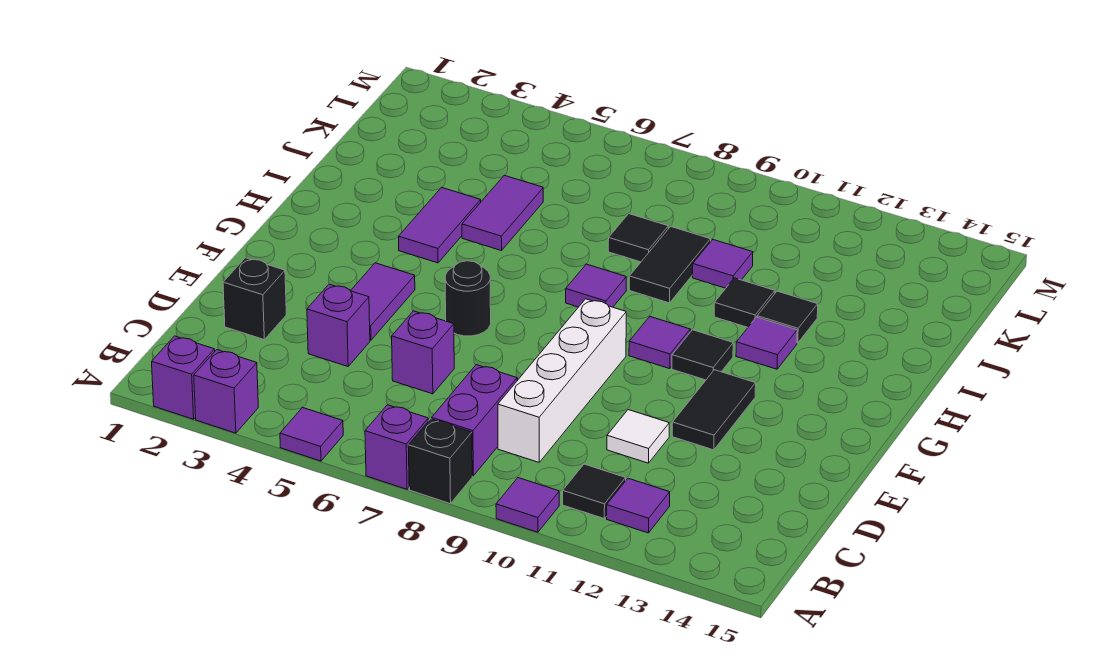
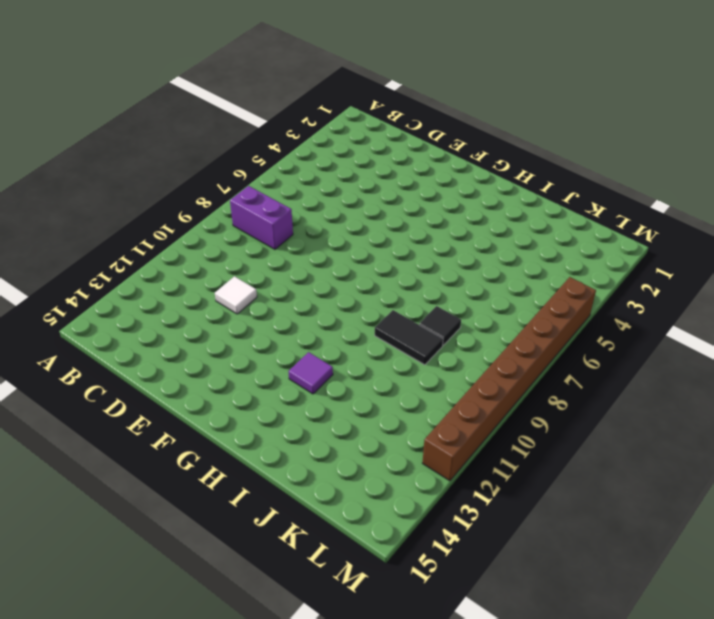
brown brick M5:M12 level 1 -> none
none -> purple brick A2 level 1
none -> purple brick A3 level 1
none -> purple tile A5 level 1

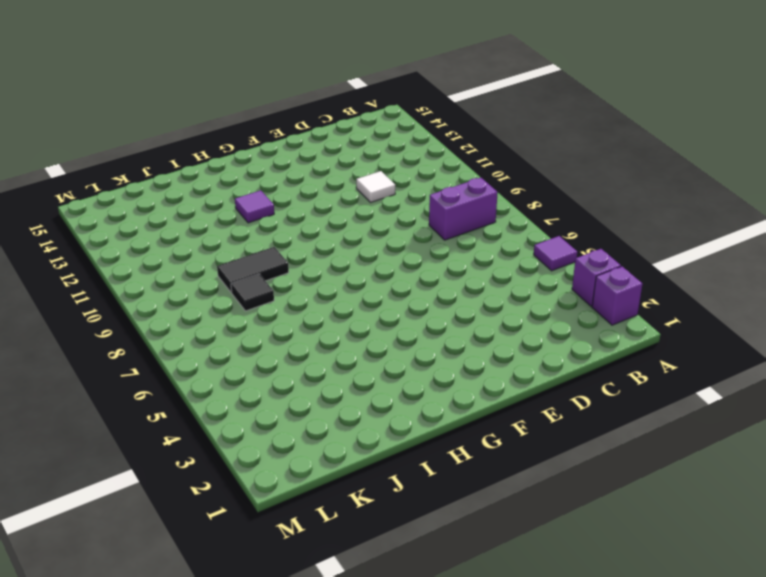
none -> purple brick A7 level 1
none -> black brick A8 level 1
none -> purple tile A10 level 1

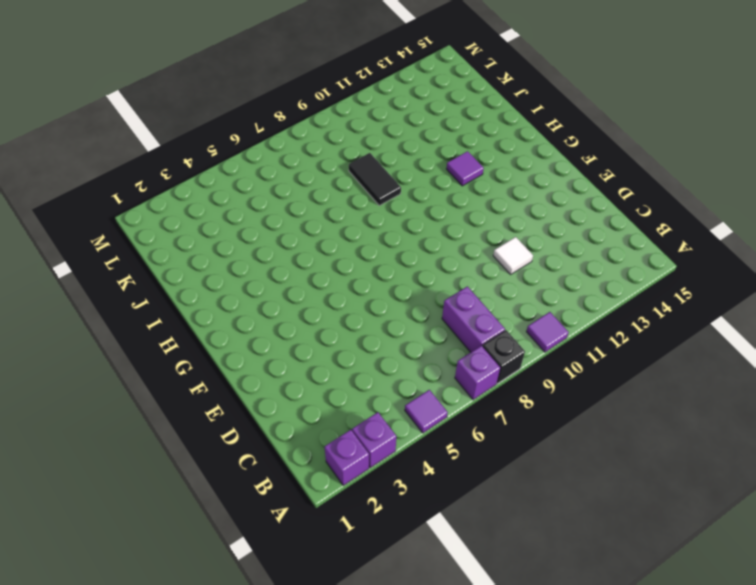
none -> black tile B11 level 1
none -> purple tile B12 level 1
none -> white brick C9:F9 level 1

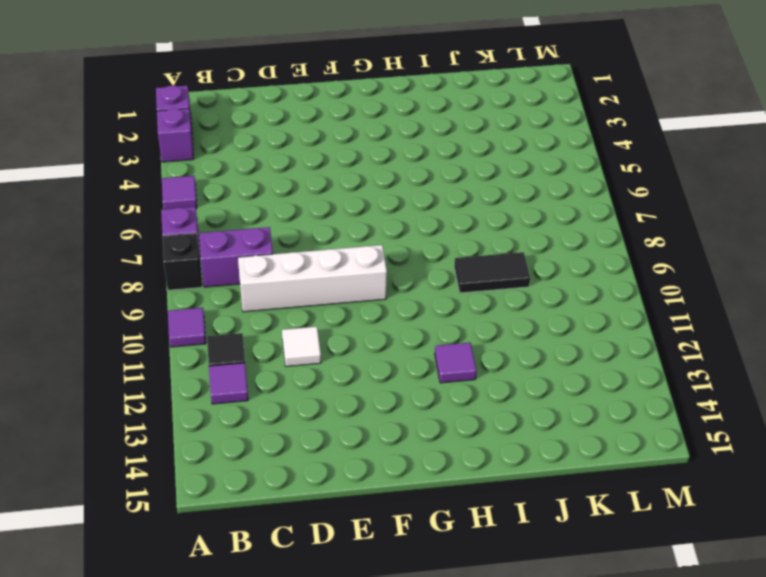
none -> black brick D2 level 1
none -> purple brick D4 level 1
none -> purple brick D6 level 1

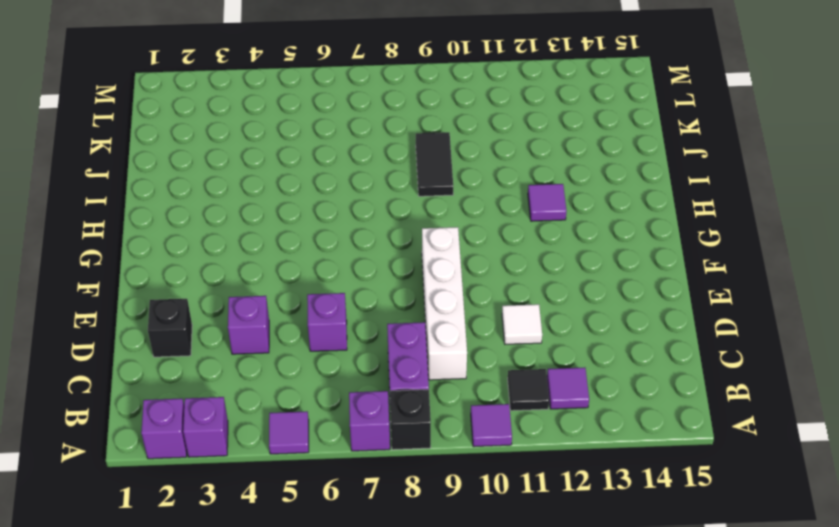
none -> purple tile E4:F4 level 1
none -> black tile E12:F12 level 1
none -> black round brick F6 level 1

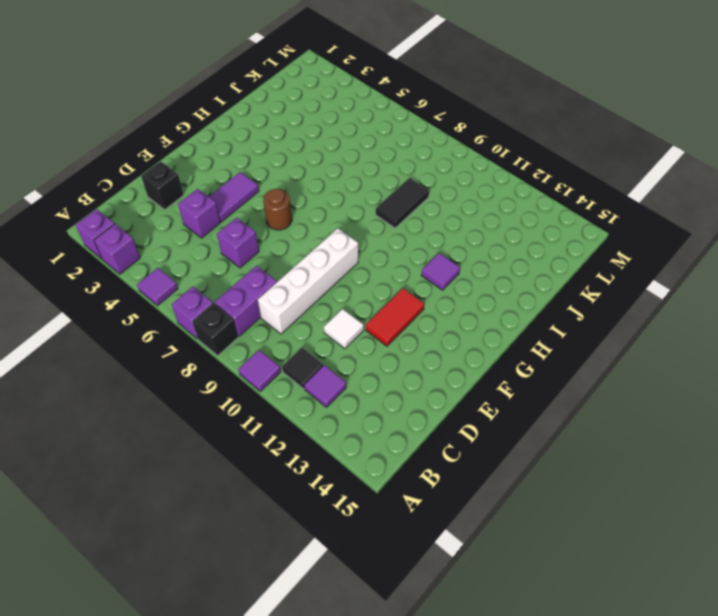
red tile E12:F12 level 1 -> black tile E12:F12 level 1
brown round brick F6 level 1 -> black round brick F6 level 1
none -> purple tile G10 level 1
none -> black tile G11 level 1
none -> purple tile H4:I4 level 1

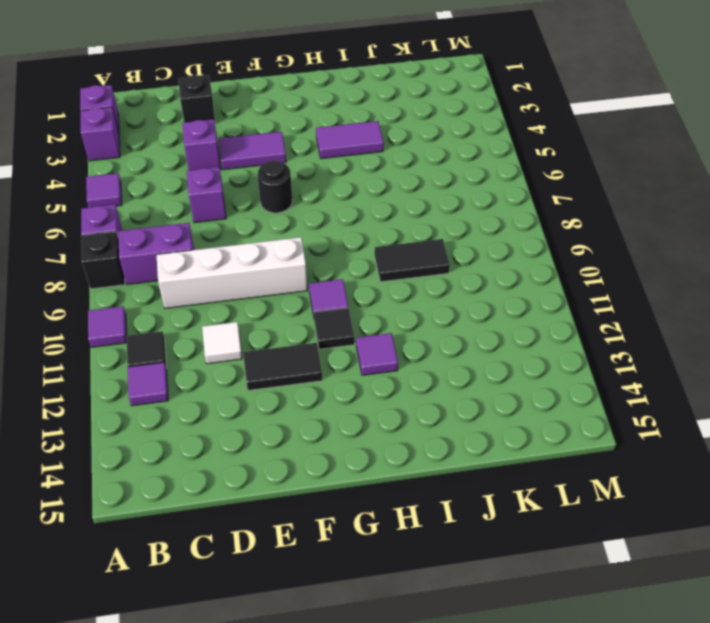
none -> purple tile H8 level 1
none -> purple tile I5:J5 level 1
none -> black tile I11 level 1

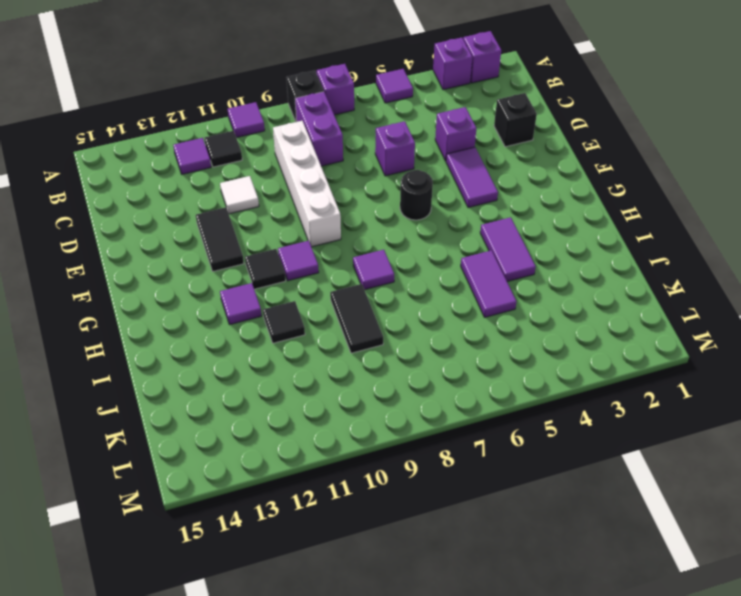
none -> black tile I12 level 1
none -> black tile J8 level 1
none -> purple tile J10 level 1

